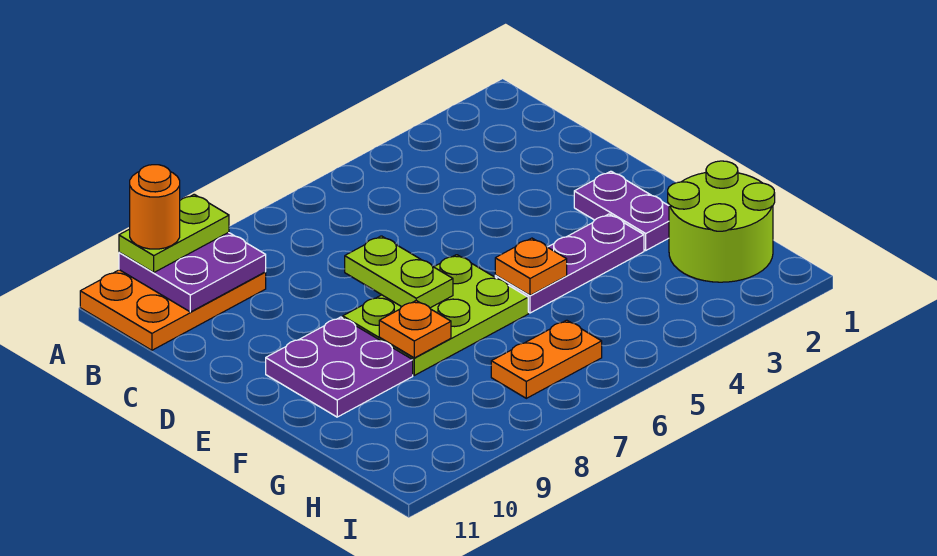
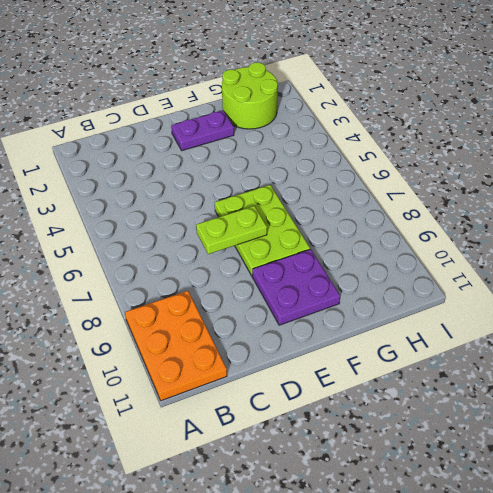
none -> purple plate F3:F5 level 1
none -> orange plate H6:H7 level 1
none -> purple plate A9:B10 level 2

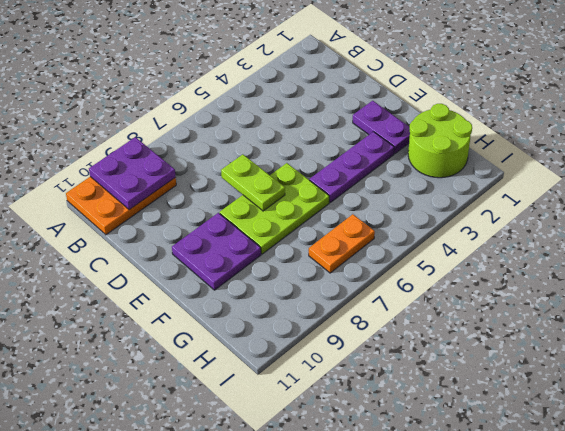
none -> orange plate F5 level 2
none -> orange plate F8 level 2
none -> lime plate A9:A10 level 3

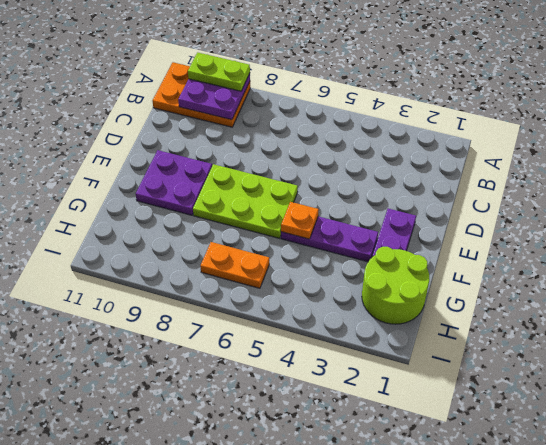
none -> lime plate D7:E7 level 2
none -> orange plate F8 level 2
none -> orange round brick A10 level 4

